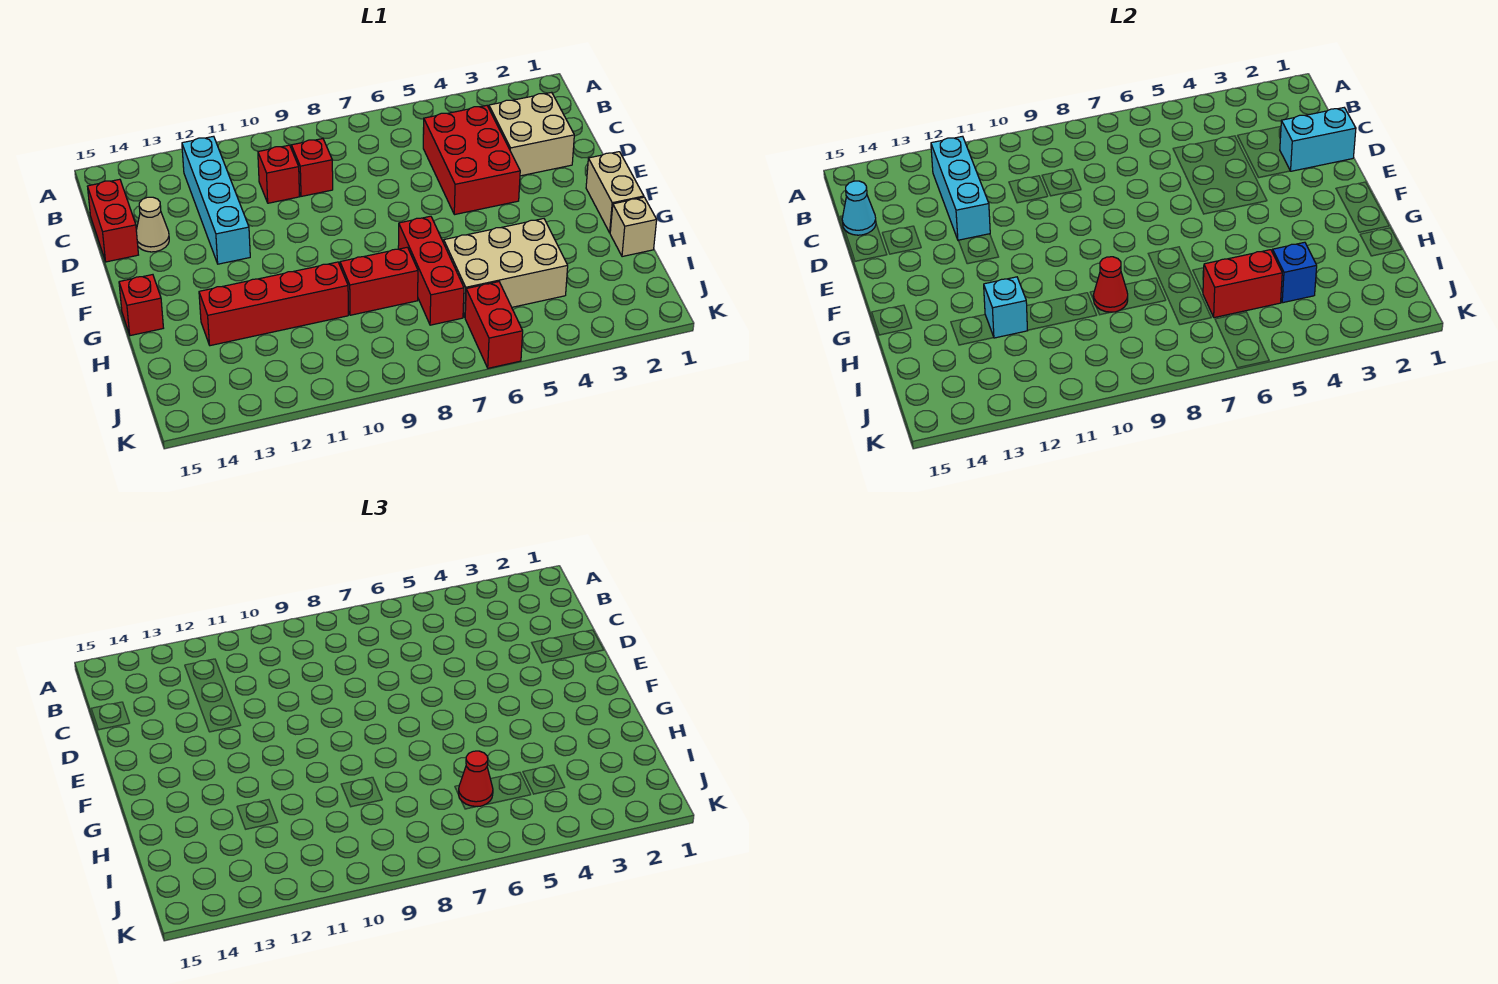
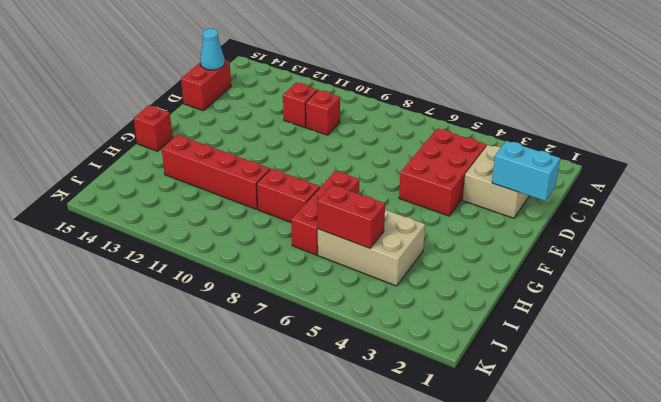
red brick C11 level 1 -> red brick C9 level 1
none -> cyan brick B12:E12 level 1
none -> tan cone D14 level 1
none -> tan brick F1:G1 level 1

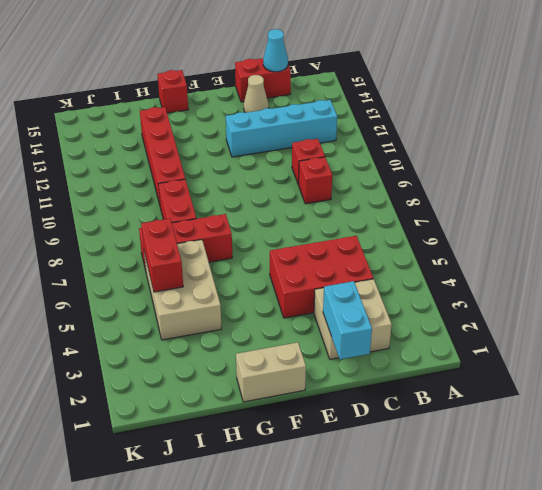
none -> tan brick H1 level 1
none -> red brick J6:K6 level 1
none -> cyan brick B12:D12 level 2

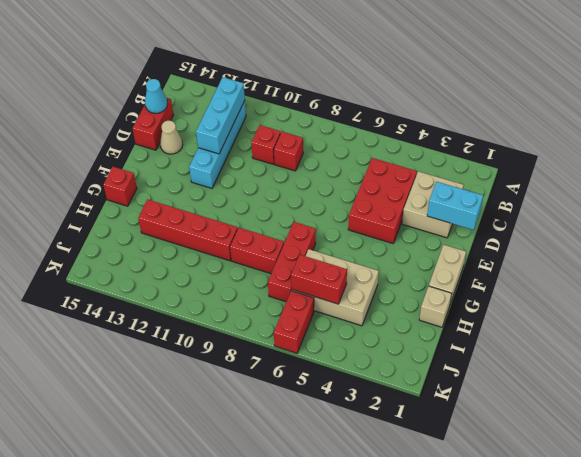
none -> red cone H9 level 2
none -> cyan brick H12 level 2
none -> blue brick I4 level 2

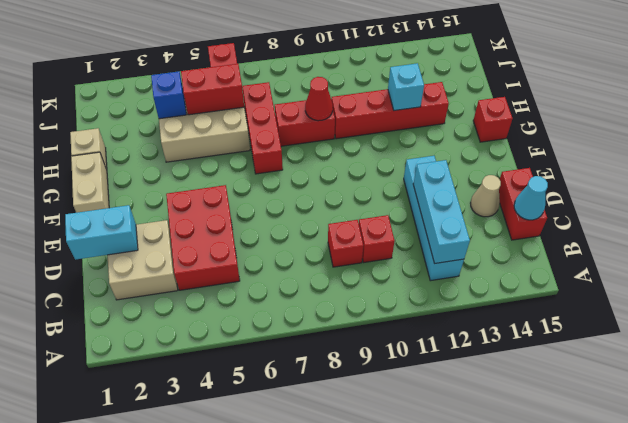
none -> red cone I6 level 3

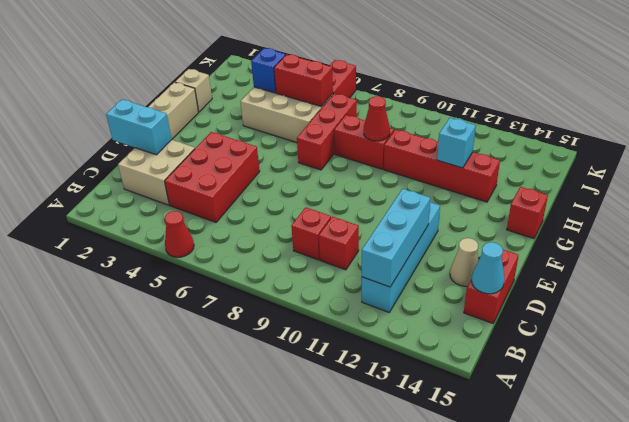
red cone A5 level 1 -> red cone I6 level 3

